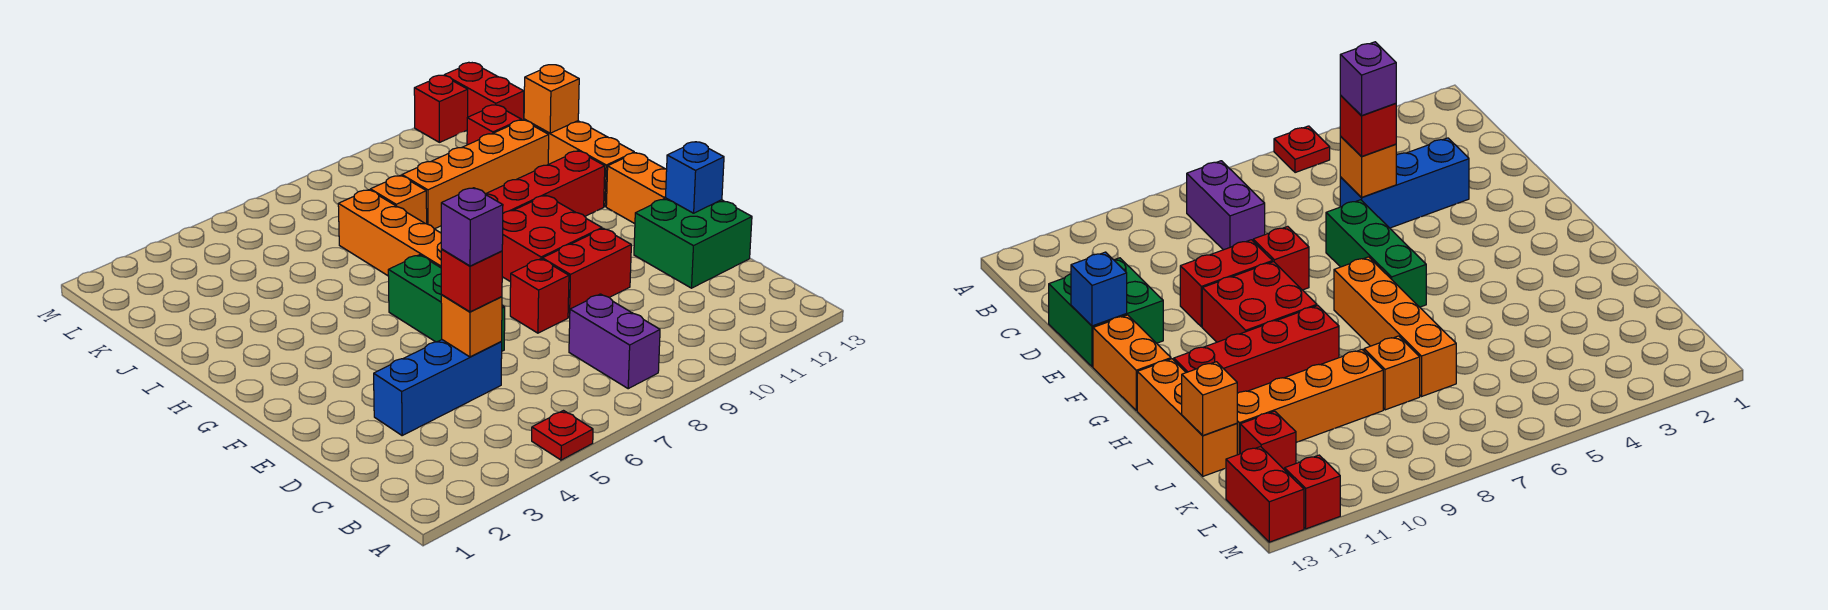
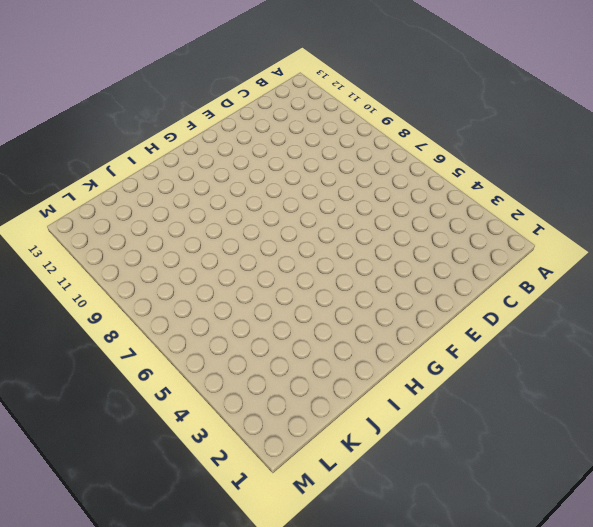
none -> red plate A5 level 1
none -> purple brick B8:C8 level 1
none -> blue brick D3:D5 level 1

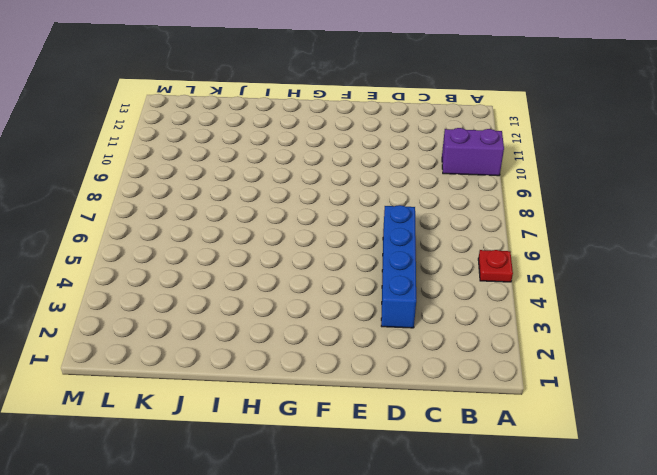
purple brick A10:B10 level 1 -> purple brick B8:C8 level 1
blue brick D3:D6 level 1 -> blue brick D3:D5 level 1
none -> green brick D12:E13 level 1
none -> green brick E6:G6 level 1
none -> red brick E8 level 1

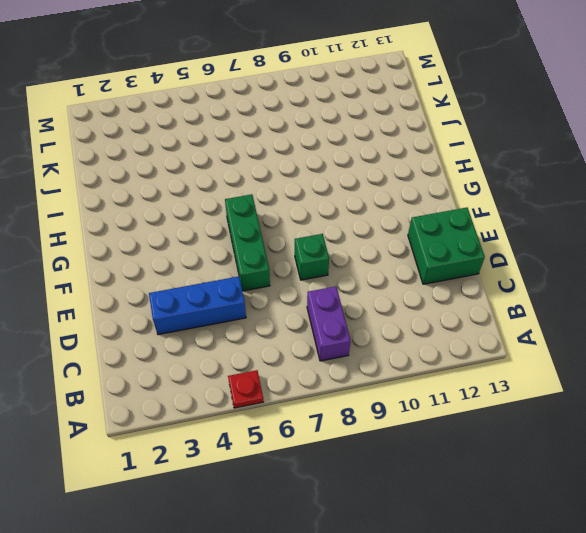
green brick E8 level 1 -> red brick E8 level 1
none -> red brick E9:E10 level 1
none -> red brick F9:G10 level 1
none -> orange brick F13:G13 level 1

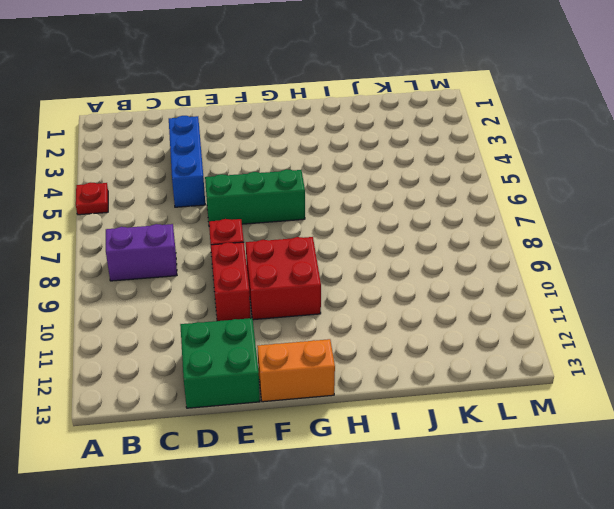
none -> orange brick G7:J7 level 1
none -> red brick H9:H12 level 1
none -> orange brick H13:J13 level 1

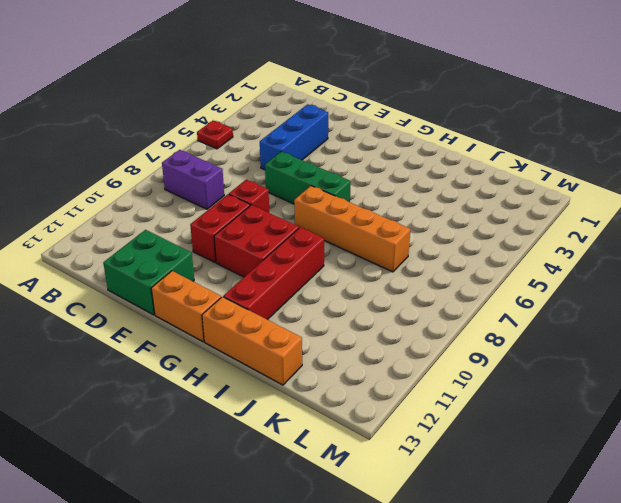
none -> orange brick J8 level 1
none -> orange brick J9:J12 level 1
none -> red brick K12 level 1

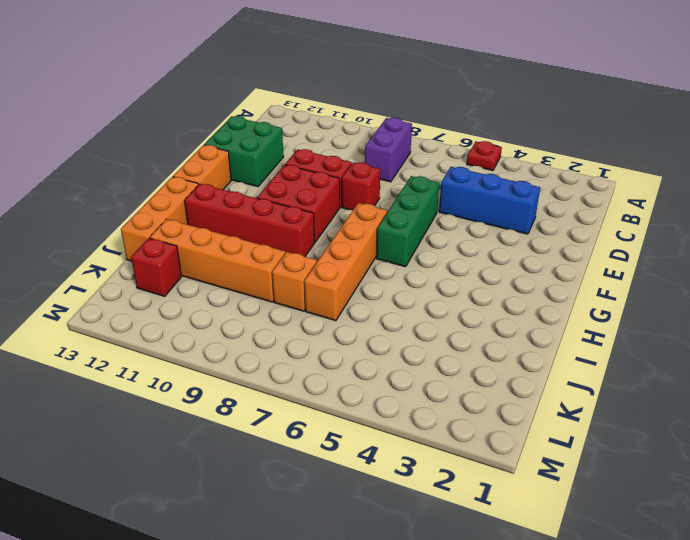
none -> red brick L13:M13 level 1
none -> red brick M12 level 1
none -> orange brick D5 level 2

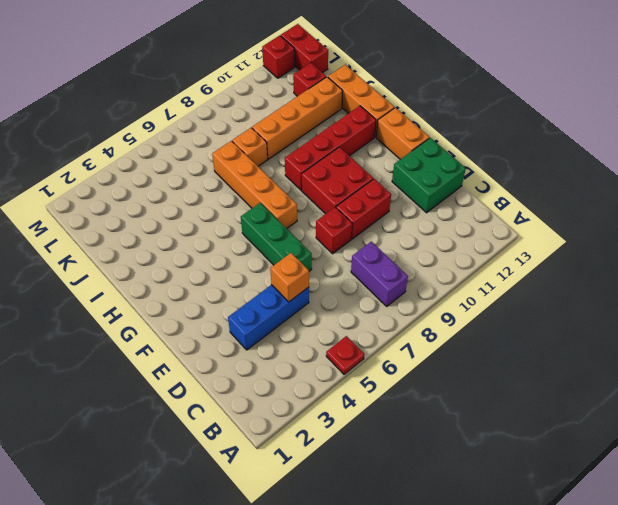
none -> blue brick E13 level 2
none -> orange brick J13 level 2
none -> red brick D5 level 3

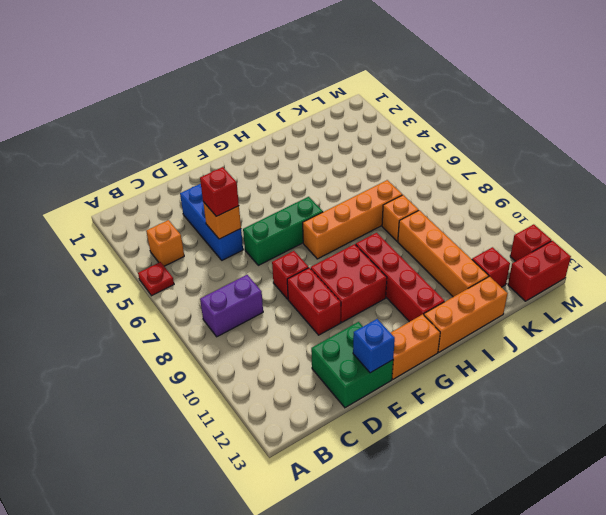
orange brick B4 level 1 -> orange brick J13 level 2
none -> purple brick D5 level 4

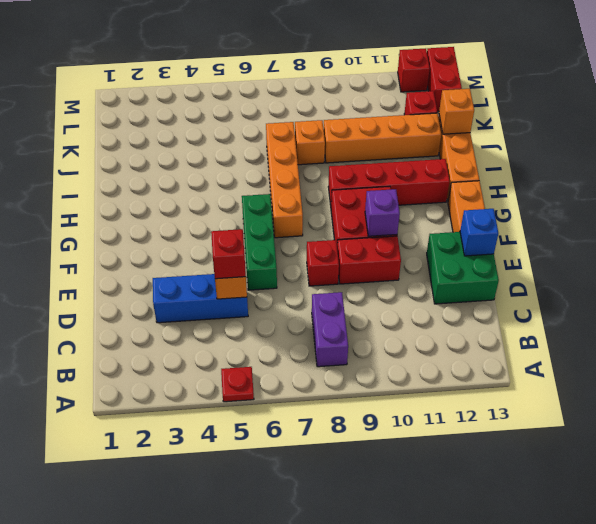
purple brick F10 level 2 -> purple brick D5 level 4

